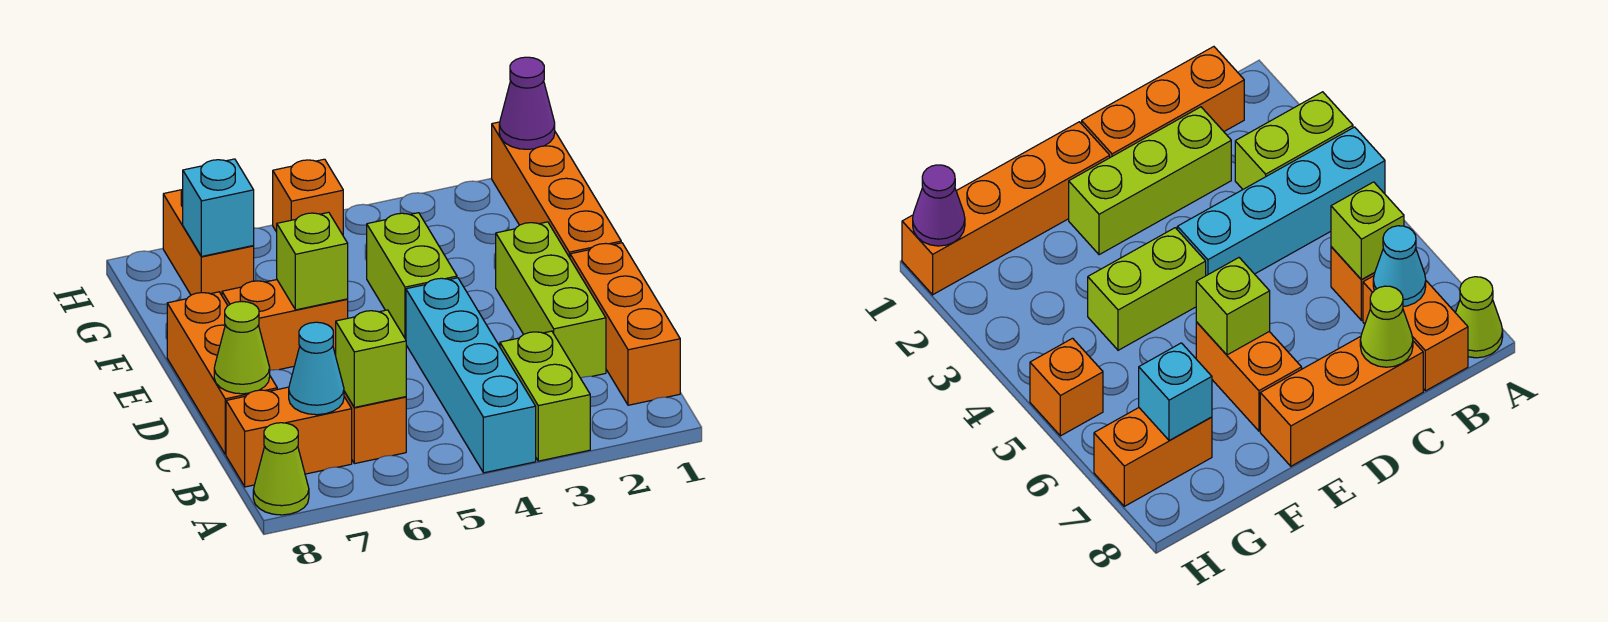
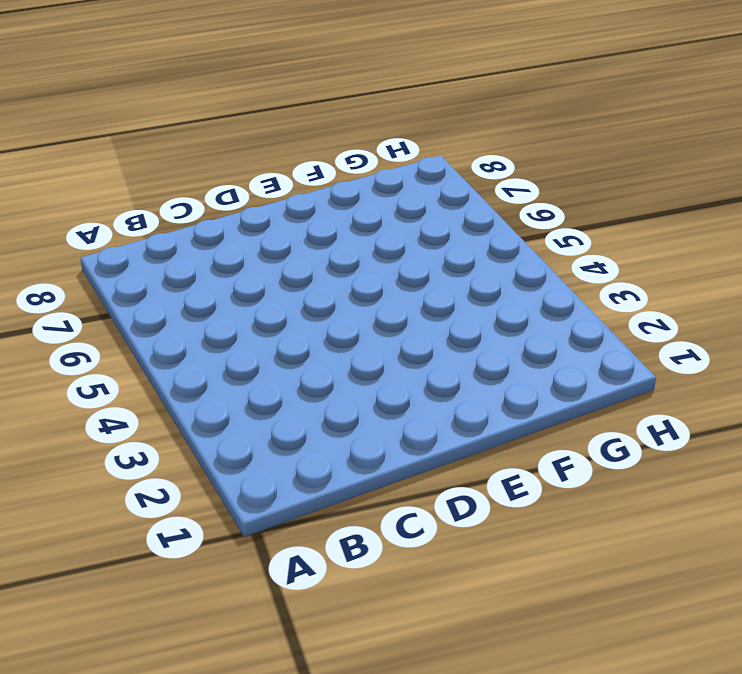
none -> lime brick A3:B3 level 1
none -> cyan brick A4:D4 level 1
none -> lime cone A8 level 1

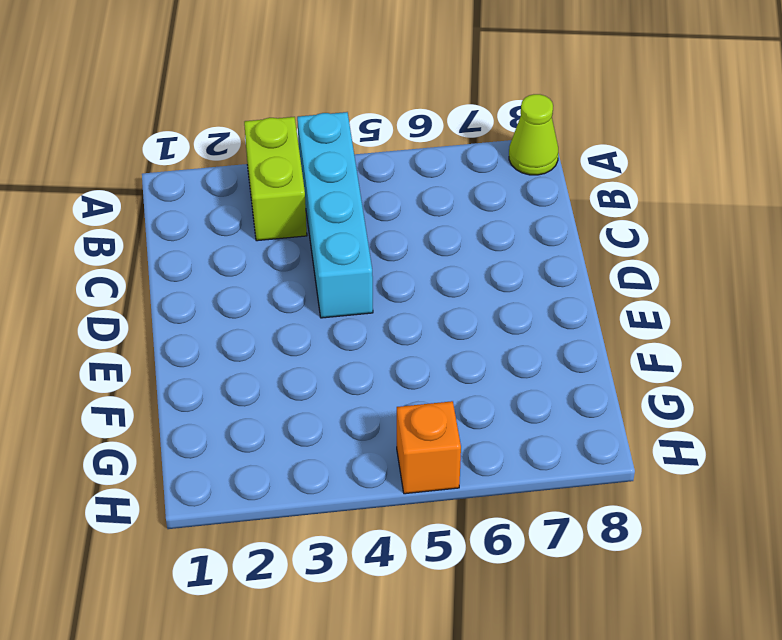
none -> orange brick B1:D1 level 1
none -> orange brick B6 level 1
none -> orange brick B7:B8 level 1

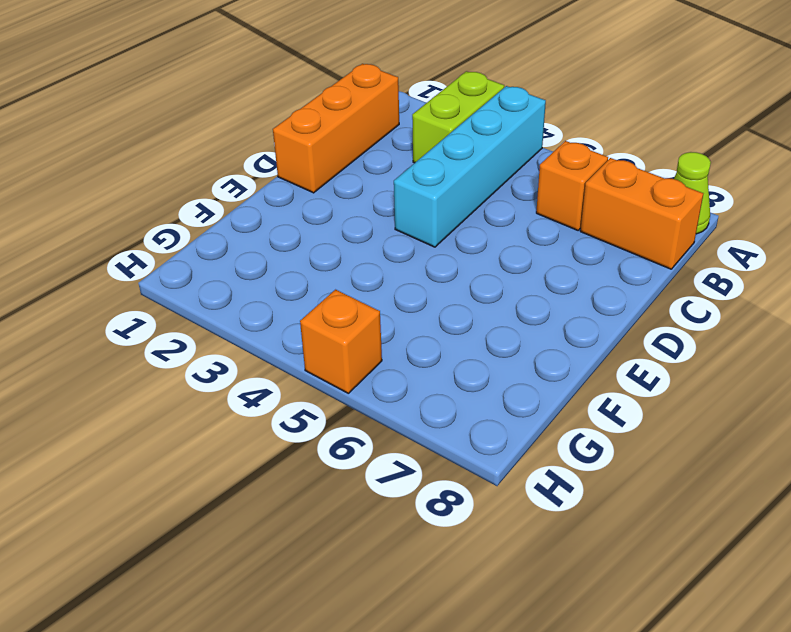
none -> lime brick C2:E2 level 1
none -> orange brick C8:E8 level 1
none -> orange brick E1:H1 level 1

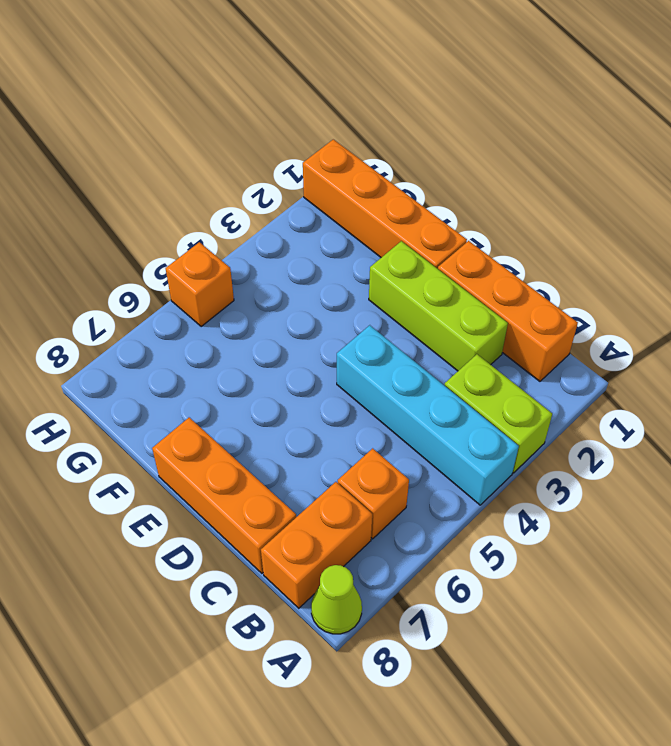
none -> lime brick E4:F4 level 1
none -> orange brick E6:E7 level 1
none -> orange brick G7:H7 level 1

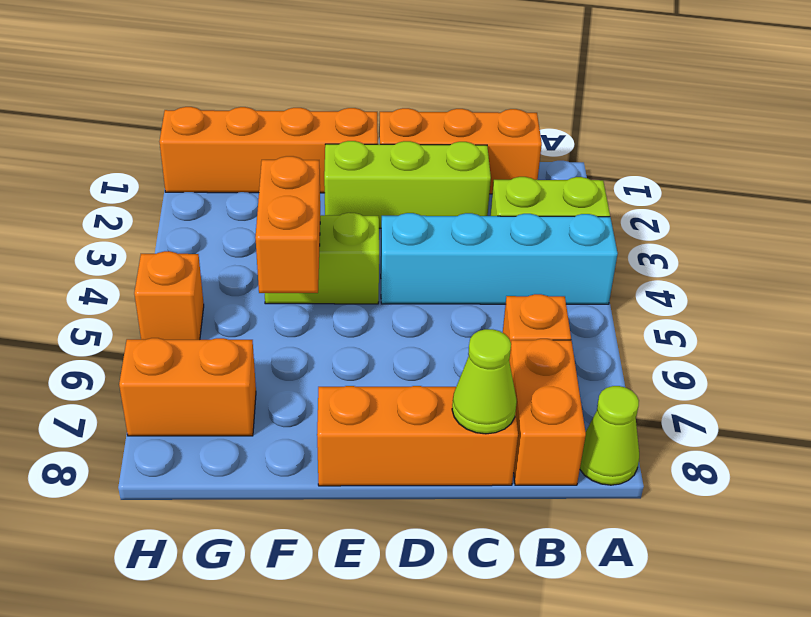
orange brick F4:F5 level 2 -> orange brick E6:E7 level 1
none -> lime brick B6 level 2
none -> cyan cone B7 level 2
none -> lime brick E6 level 2

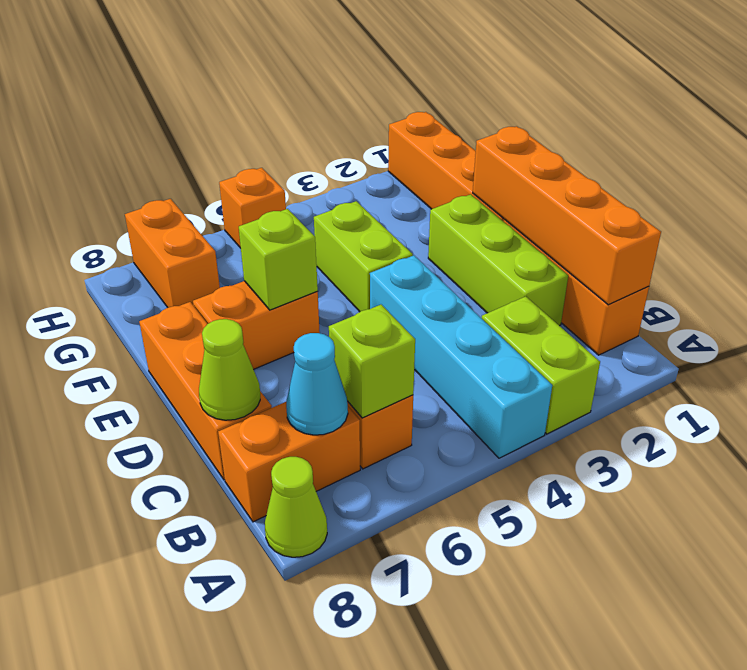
orange brick B1:E1 level 2 -> none
none -> cyan brick G7 level 2
none -> purple cone H1 level 2

